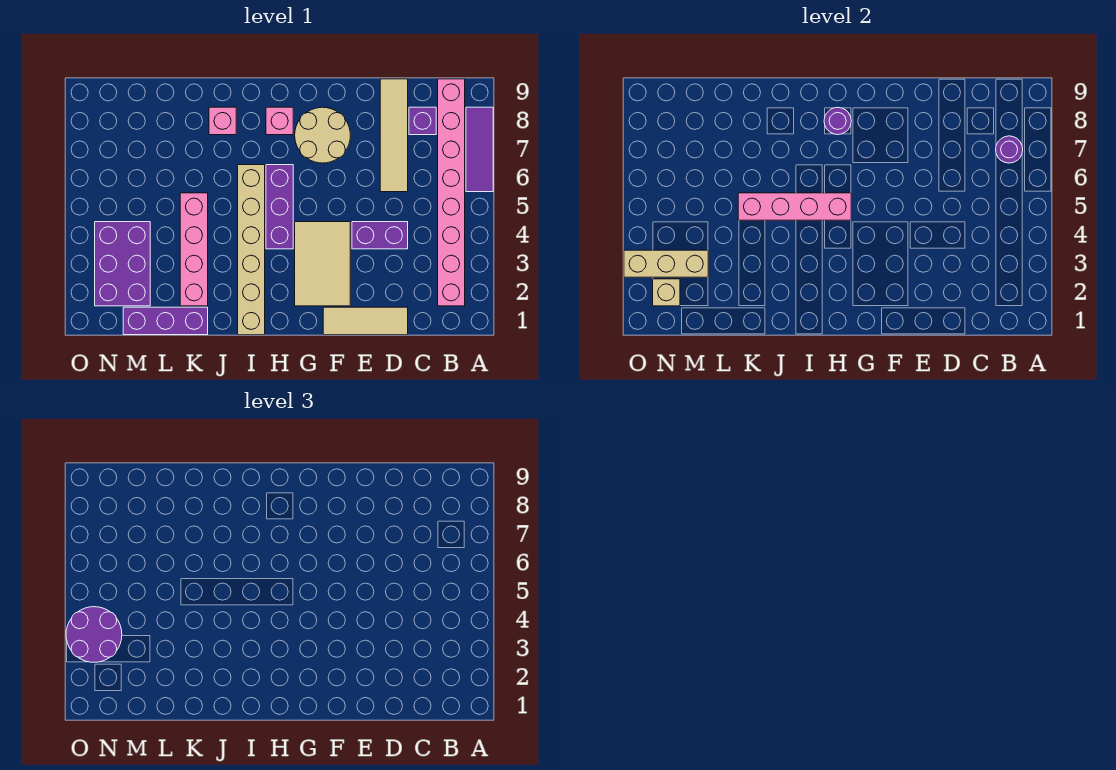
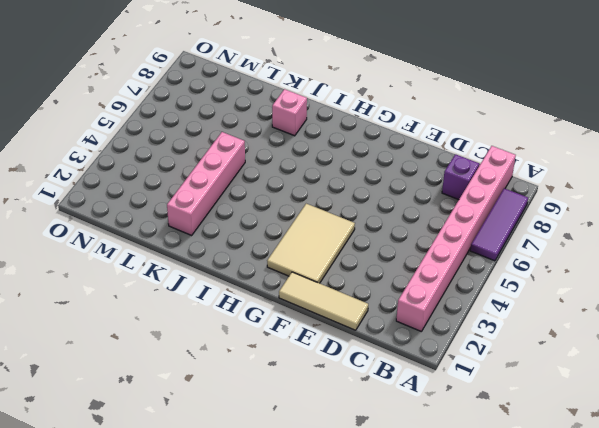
none -> purple brick D4:E4 level 1
none -> tan tile D6:D9 level 1
none -> tan round brick F7:G8 level 1

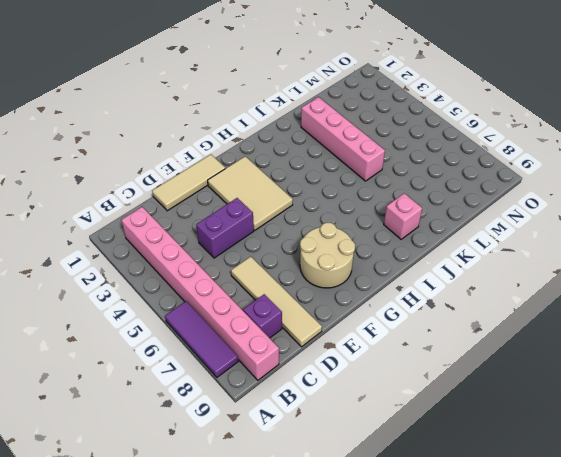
none -> purple brick H4:H6 level 1
none -> pink brick H8 level 1
none -> tan brick I1:I6 level 1

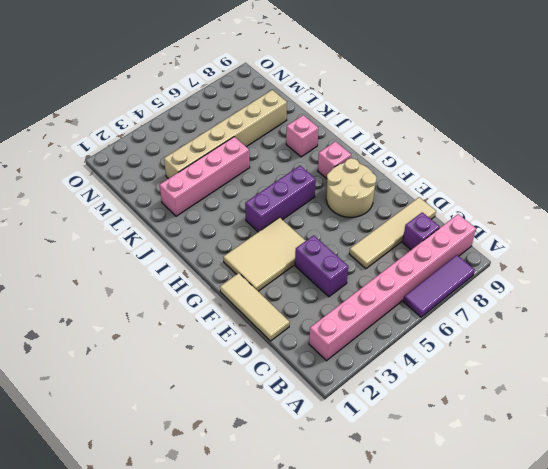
tan brick L3:L8 level 1 -> tan brick I1:I6 level 1
none -> purple brick K1:M1 level 1
none -> purple brick M2:N4 level 1
none -> purple round brick B7 level 2

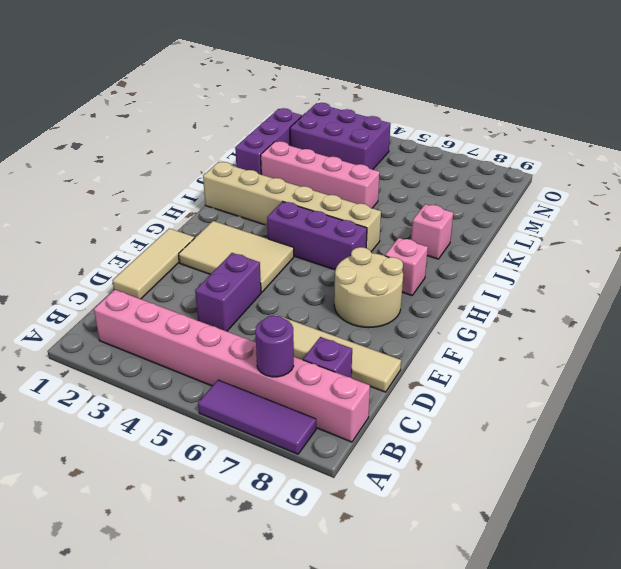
none -> pink brick H5:K5 level 2
none -> purple round brick H8 level 2
none -> tan brick M3:O3 level 2

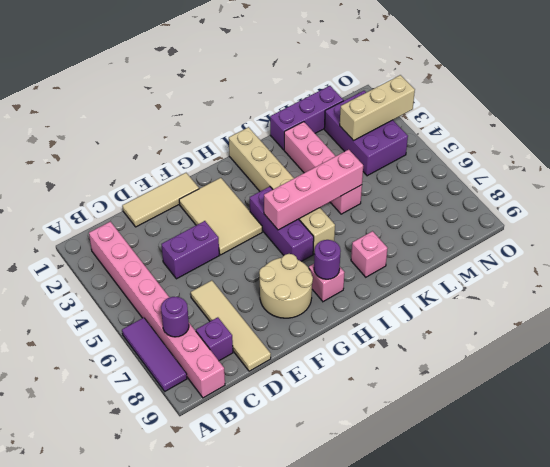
none -> tan brick N2 level 2
none -> purple round brick N3:O4 level 3

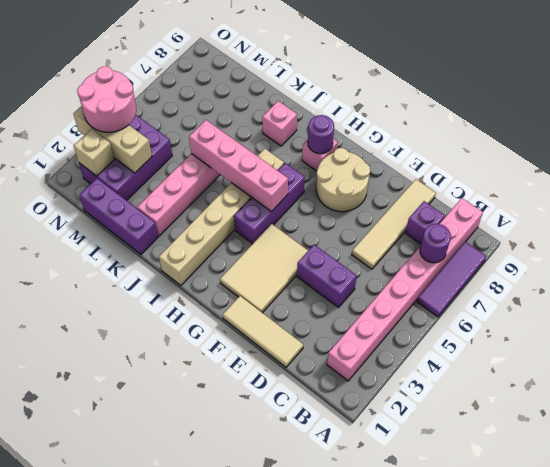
pink round brick N3:O4 level 3 -> purple round brick N3:O4 level 3

